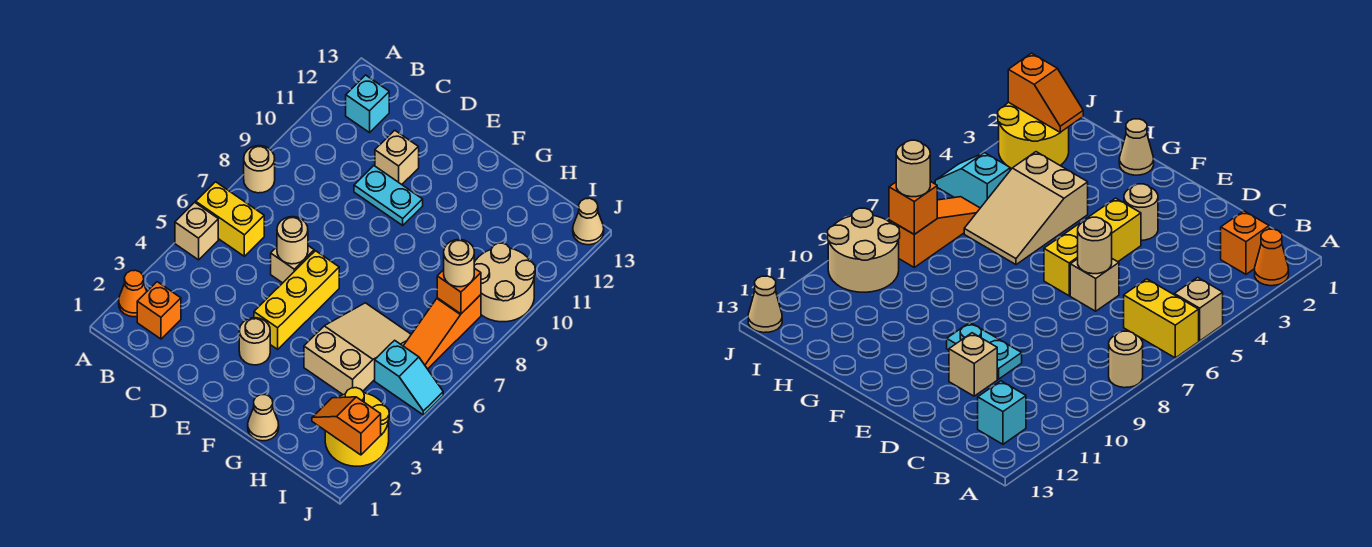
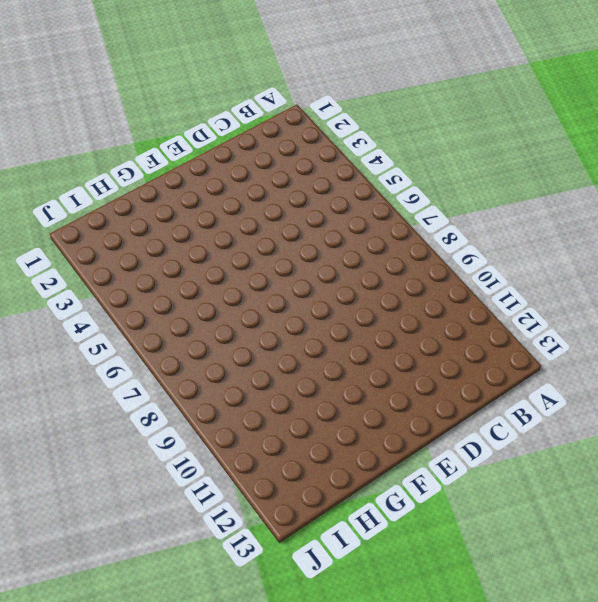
none -> orange cone A2 level 1
none -> tan brick A5 level 1
none -> yellow brick A6:B6 level 1

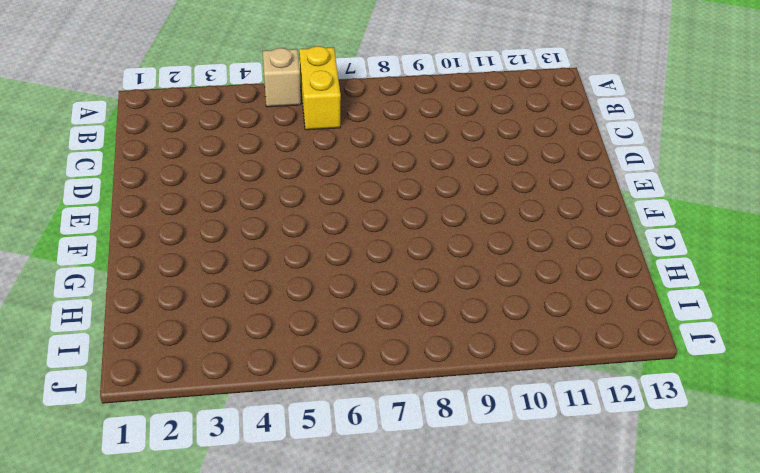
none -> orange cone A2 level 1
none -> tan round brick A8 level 1
none -> orange brick B2 level 1

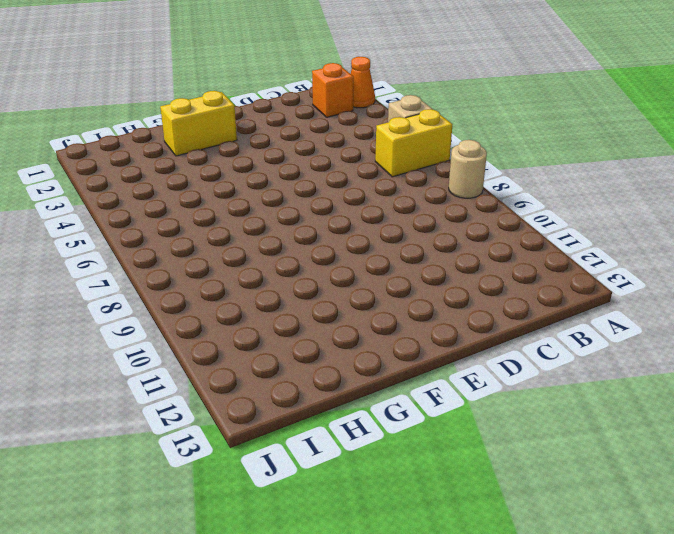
yellow brick F2:G2 level 1 -> none
none -> cyan brick B12 level 1
none -> tan brick D6 level 1
none -> cyan plate D10:E10 level 1

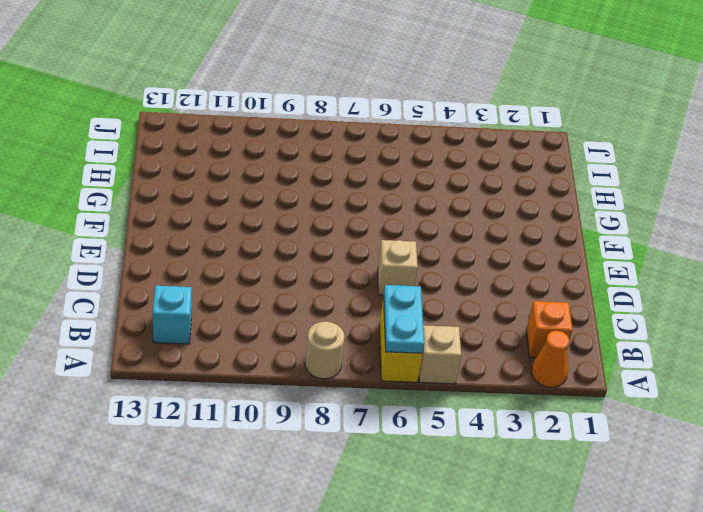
cyan plate A6:B6 level 2 -> cyan plate D10:E10 level 1
none -> tan brick D11 level 1
none -> tan round brick E3 level 1
none -> yellow brick E4:E6 level 1

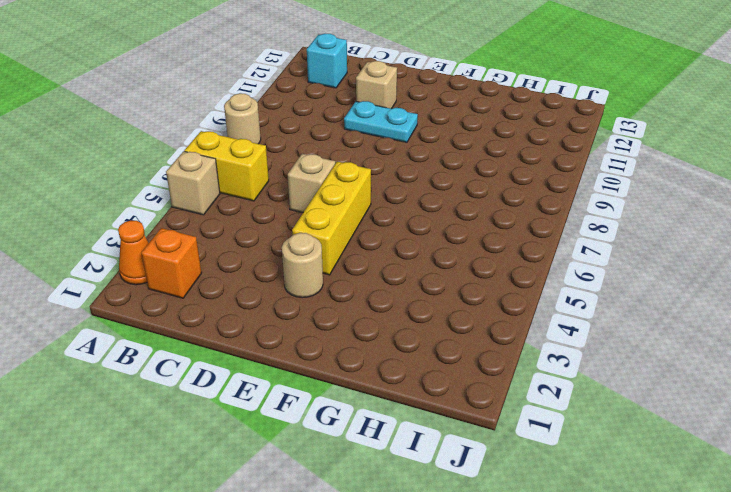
none -> tan cone G1 level 1
none -> tan slope G4:H6 level 1 top 4
none -> yellow round brick I2:J3 level 1

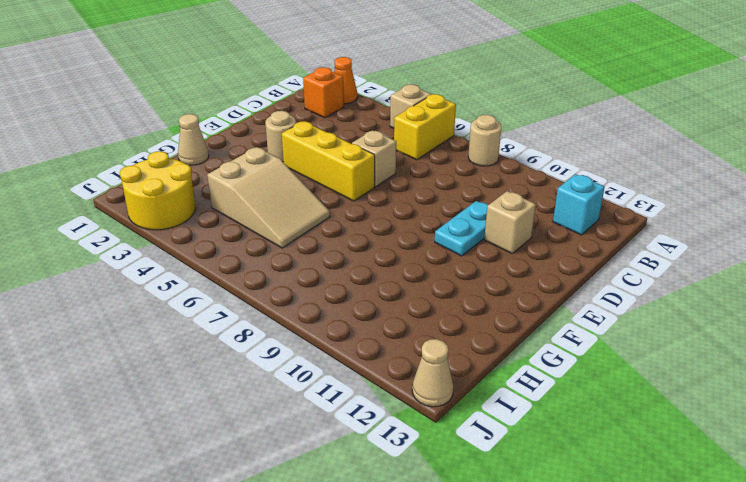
none -> cyan slope I5:J5 level 1 top I
none -> orange slope I6:I8 level 1 top 8
none -> tan round brick I9:J10 level 1

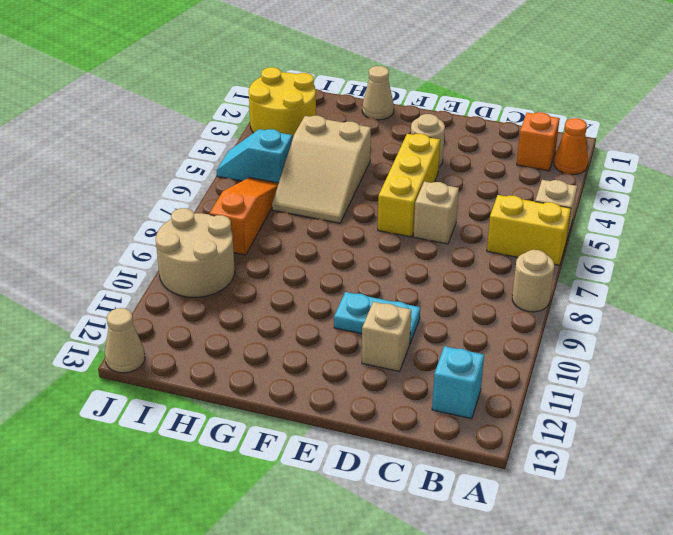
none -> tan round brick D6 level 2
none -> orange slope I2:J2 level 2 top J
none -> orange brick I8 level 2

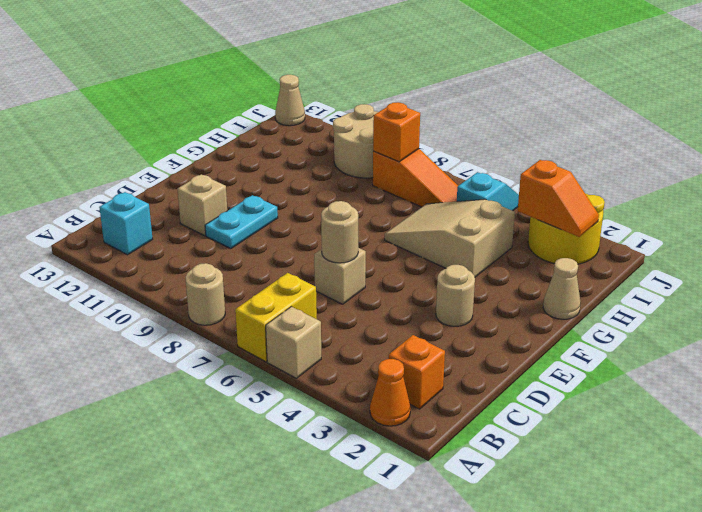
orange slope I2:I3 level 2 top 3 -> orange slope I2:J2 level 2 top J
none -> yellow brick E4:E6 level 1
none -> tan round brick I8 level 3

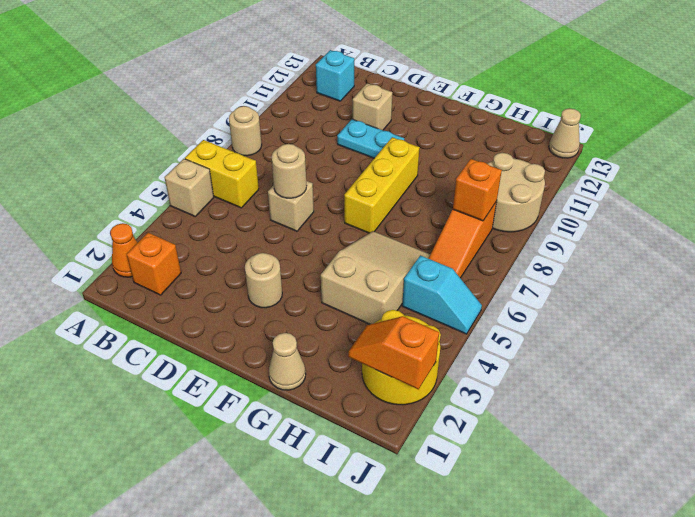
yellow brick F7:F9 level 1 -> yellow brick E4:E6 level 1
none -> tan round brick I8 level 3

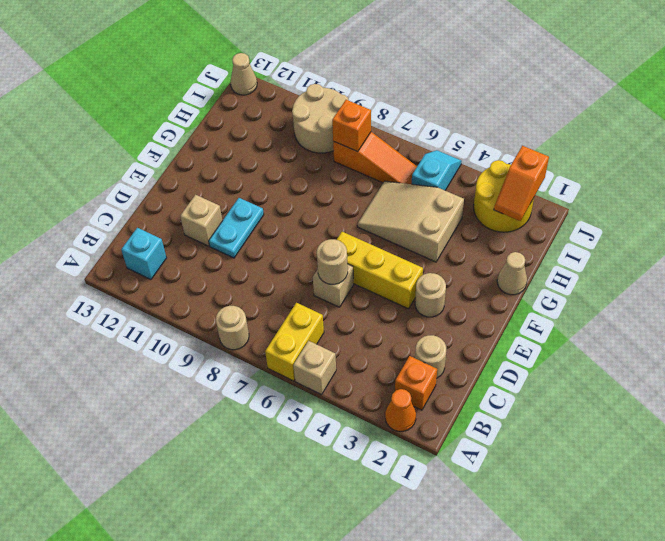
tan round brick C2 level 1 -> tan round brick I8 level 3

